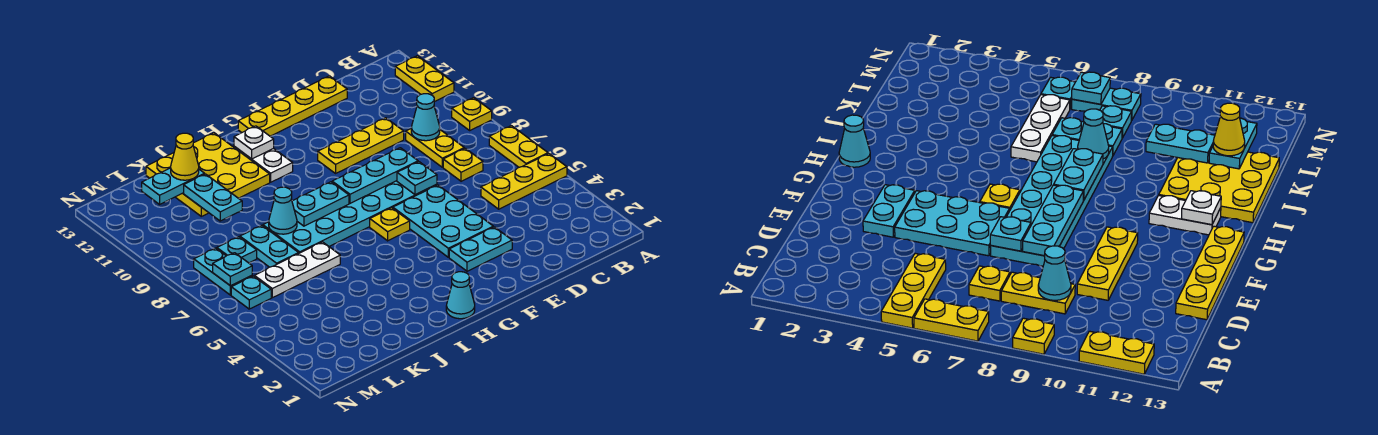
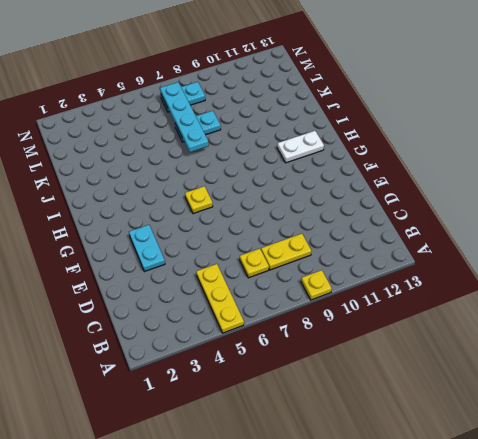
cyan plate J7:M7 level 2 -> cyan plate M7 level 2
none -> yellow plate A6:A7 level 1
none -> yellow plate A11:A12 level 1
none -> yellow plate D10:F10 level 1
none -> yellow plate D13:G13 level 1

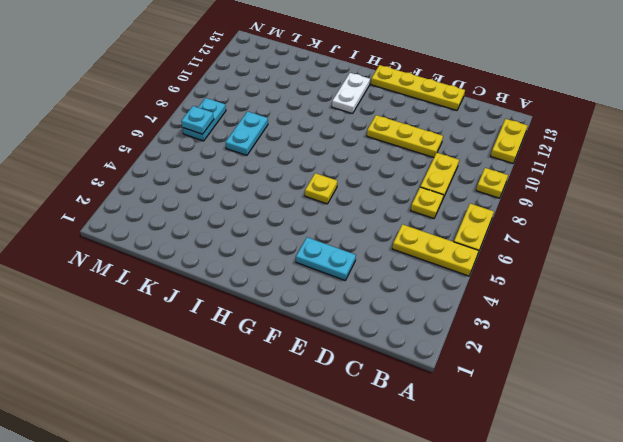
none -> cyan plate E4:F6 level 1
none -> cyan plate E7:J8 level 1
none -> cyan cone H1 level 1
none -> yellow plate I11:K13 level 1

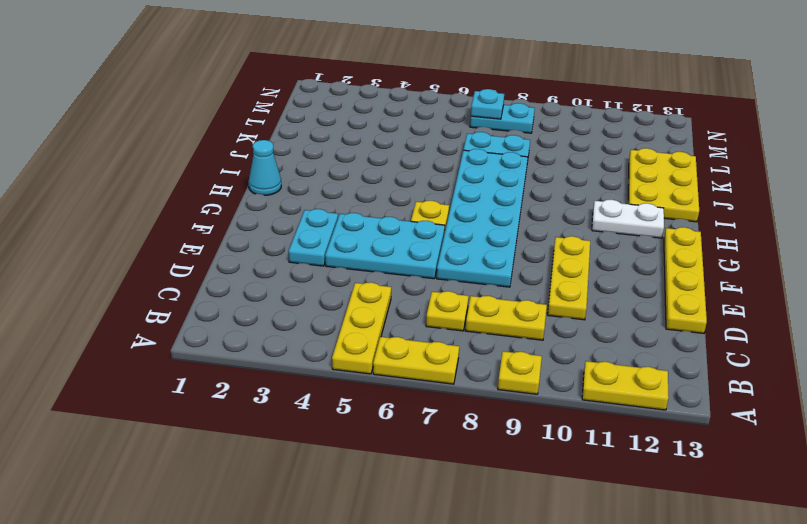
yellow plate I12:K13 level 1 -> yellow plate I11:K13 level 1
none -> white plate J6:L6 level 1
none -> cyan plate L8 level 1
none -> cyan plate M6 level 1
none -> cyan cone C9 level 2

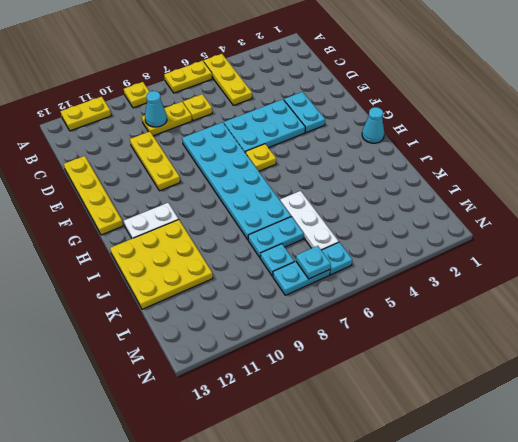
none -> cyan plate E7 level 2
none -> cyan plate E8:G8 level 2
none -> cyan plate H8:I8 level 2
none -> white plate H12 level 2

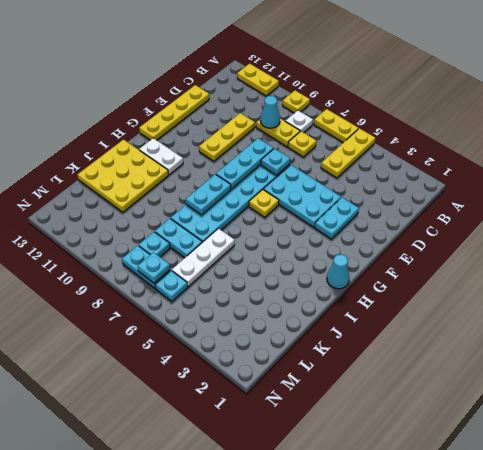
white plate B8 level 1 -> white plate H12 level 2
none -> cyan cone J8 level 2
none -> cyan plate K10:K11 level 2
none -> cyan plate K12:L12 level 2
none -> yellow cone K12 level 3

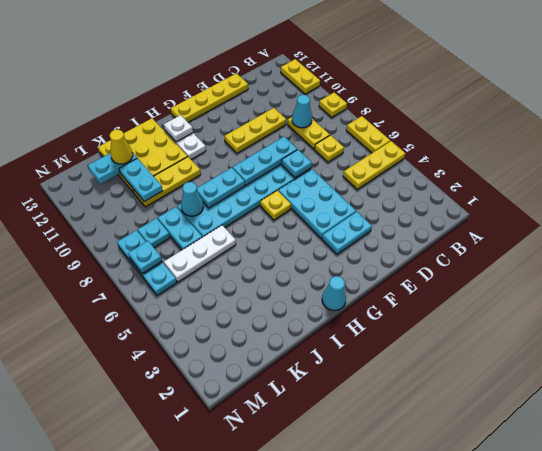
yellow plate I10:K10 level 1 -> none

